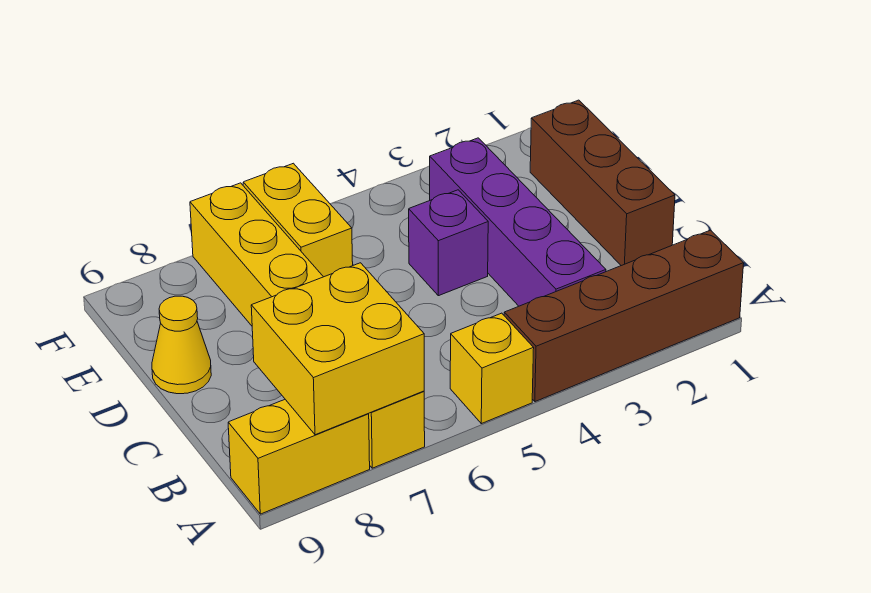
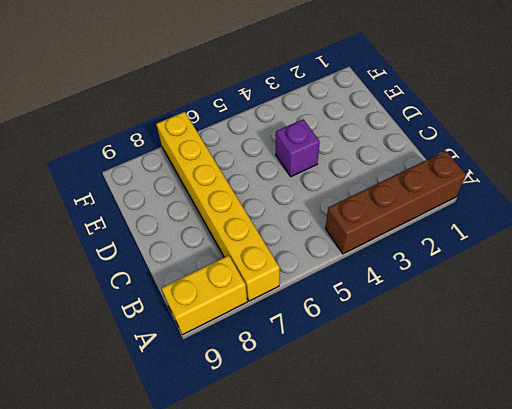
none -> yellow brick A5 level 1
none -> purple brick B3:E3 level 1

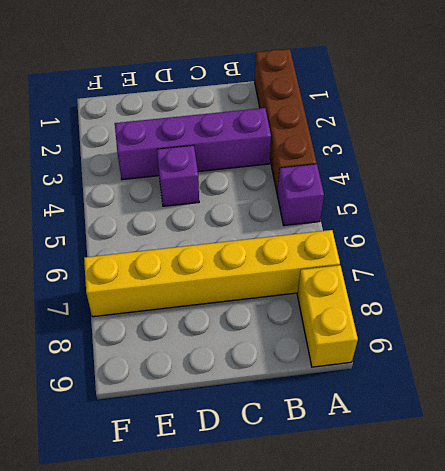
purple brick A5 level 1 -> yellow brick A5 level 1
none -> brown brick C1:E1 level 1
none -> yellow cone D9 level 1

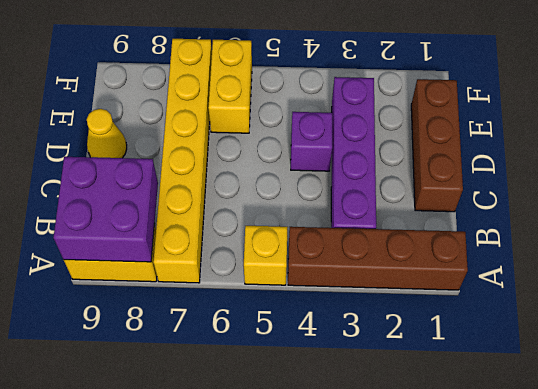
purple brick A8:B9 level 2 -> yellow brick A7:B8 level 2

